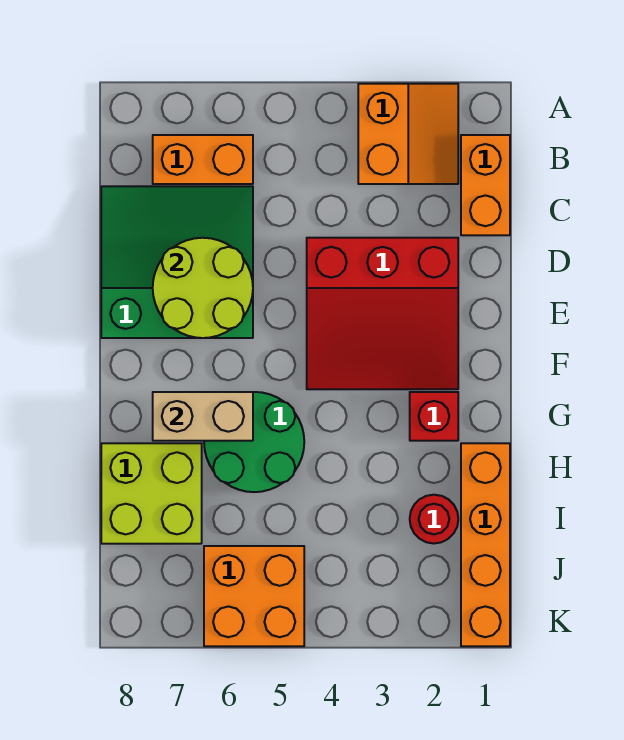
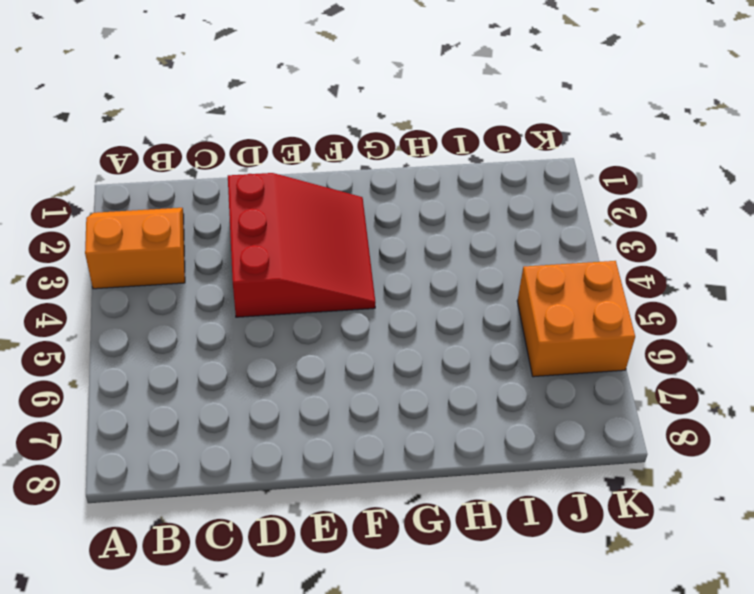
none -> orange brick B1:C1 level 1
none -> orange brick B6:B7 level 1
none -> green slope C6:E8 level 1 top E

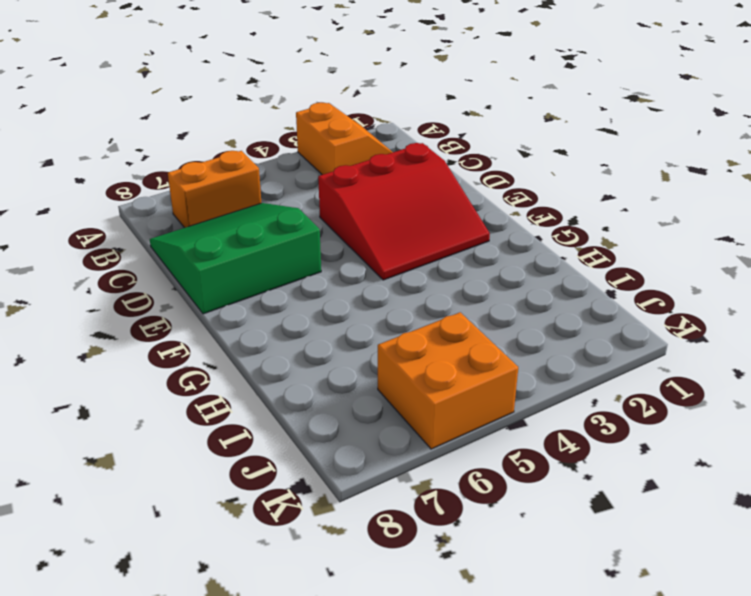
none -> orange brick B1:C1 level 1
none -> red brick G2 level 1
none -> green round brick G5:H6 level 1

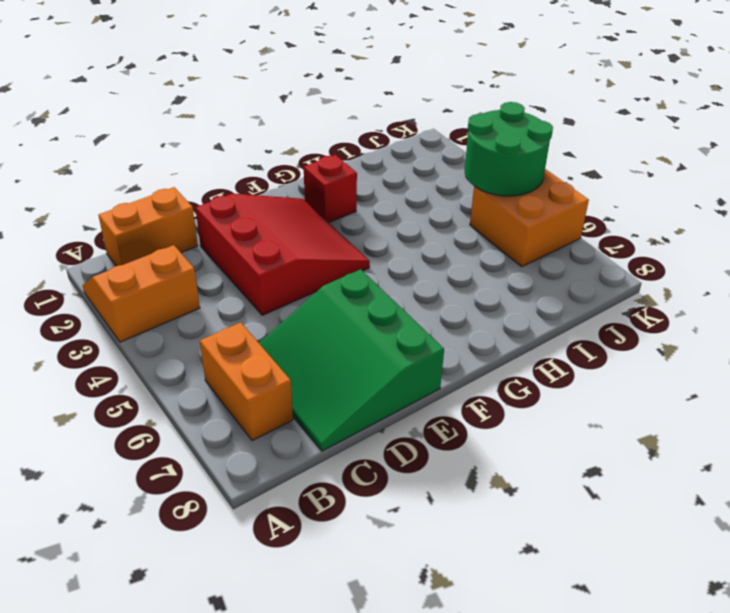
green round brick J4:K5 level 2 -> green round brick G5:H6 level 1
none -> orange brick H1:K1 level 1
none -> lime brick H7:I8 level 1
none -> red round brick I2 level 1

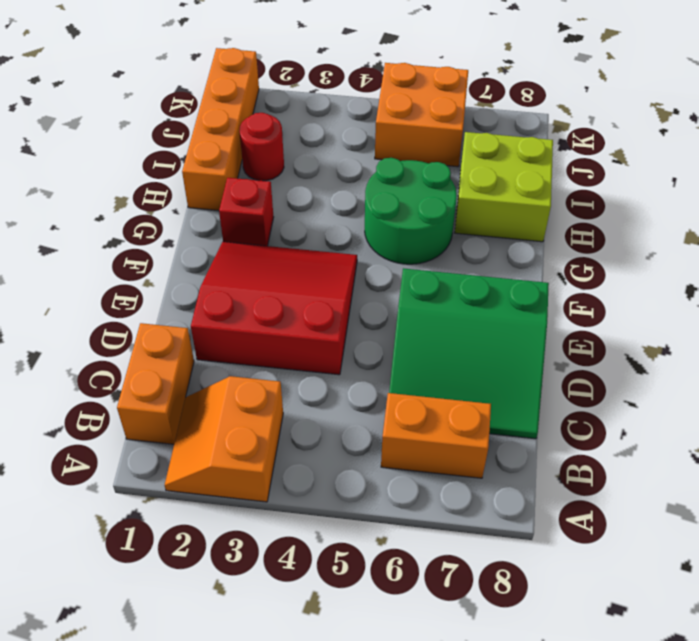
none -> lime round brick D6:E7 level 2
none -> tan brick G6:G7 level 2

